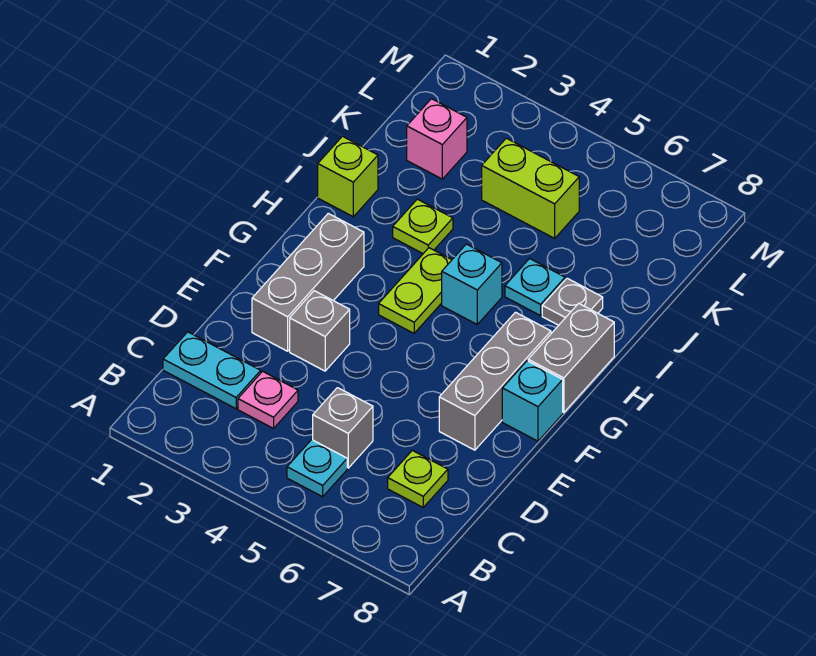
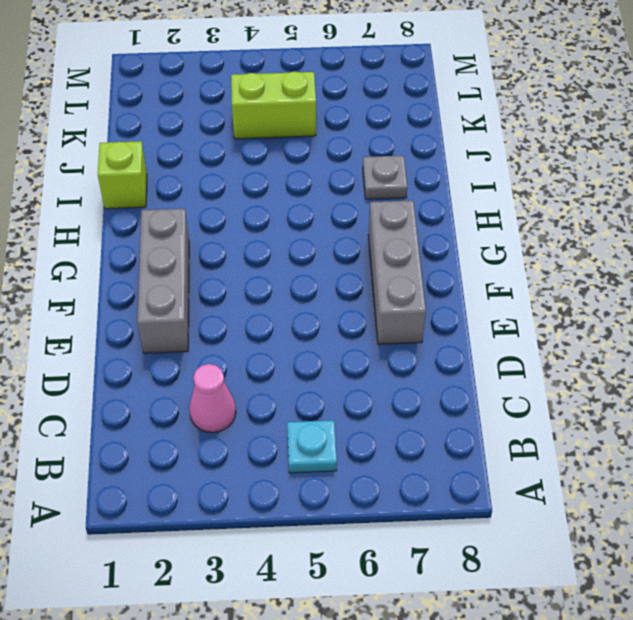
pink cone C3 level 1 -> pink plate C3 level 1
none -> cyan plate C1:C2 level 1
none -> grey brick C5 level 1
none -> lime plate C7 level 1

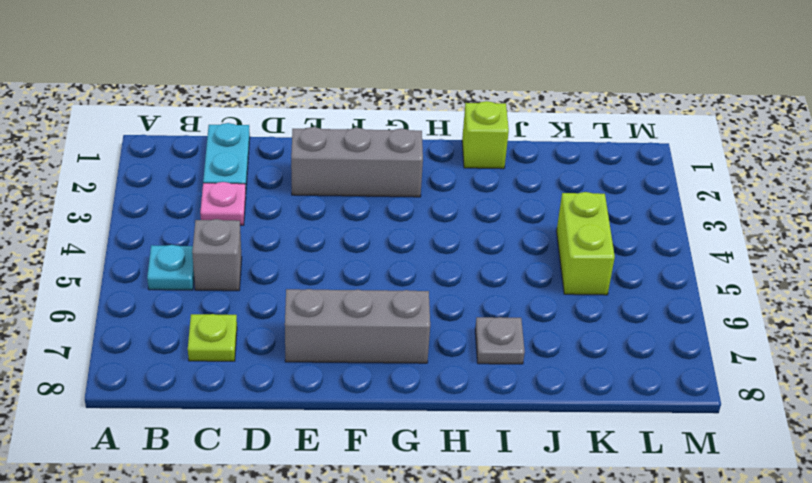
none -> grey brick E3 level 1
none -> cyan brick F8 level 1
none -> lime plate G4:H4 level 1

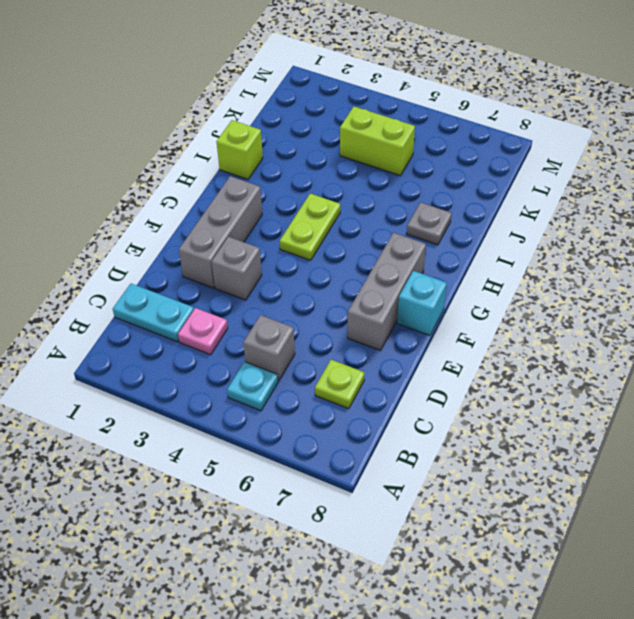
none -> grey brick G8:H8 level 1
none -> cyan brick H5 level 1
none -> lime plate I3 level 1

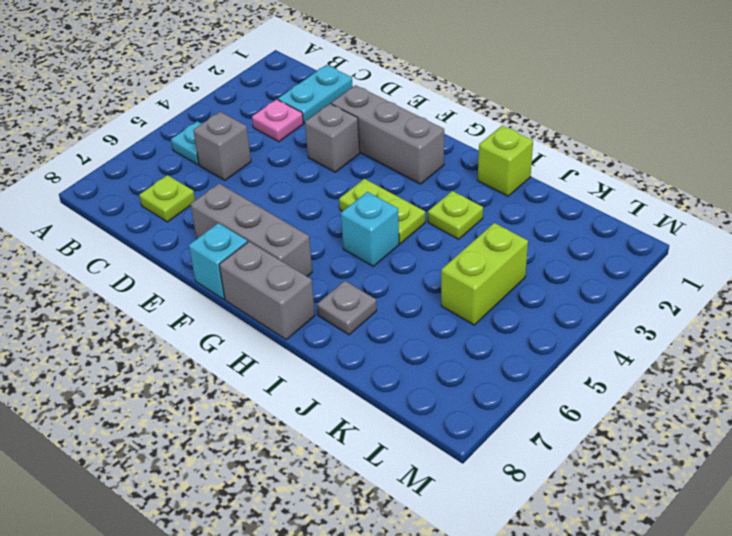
none -> cyan plate I6 level 1
none -> pink brick K2 level 1

